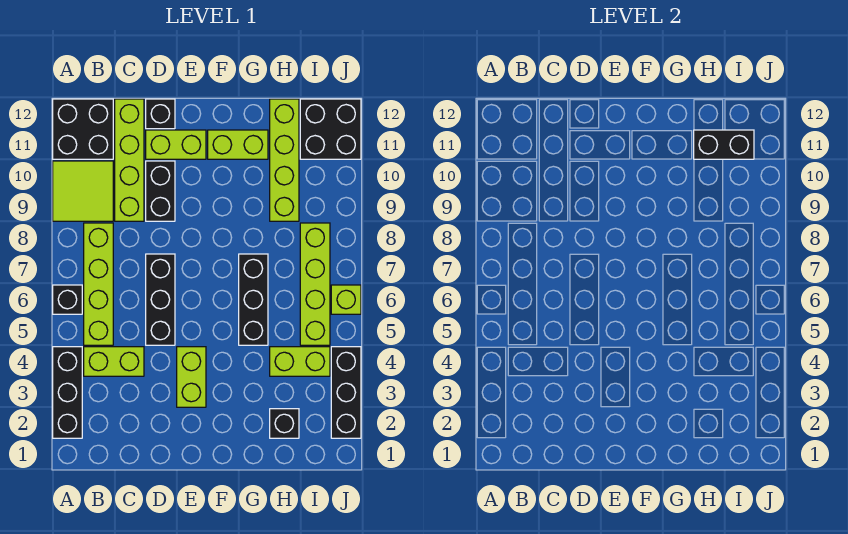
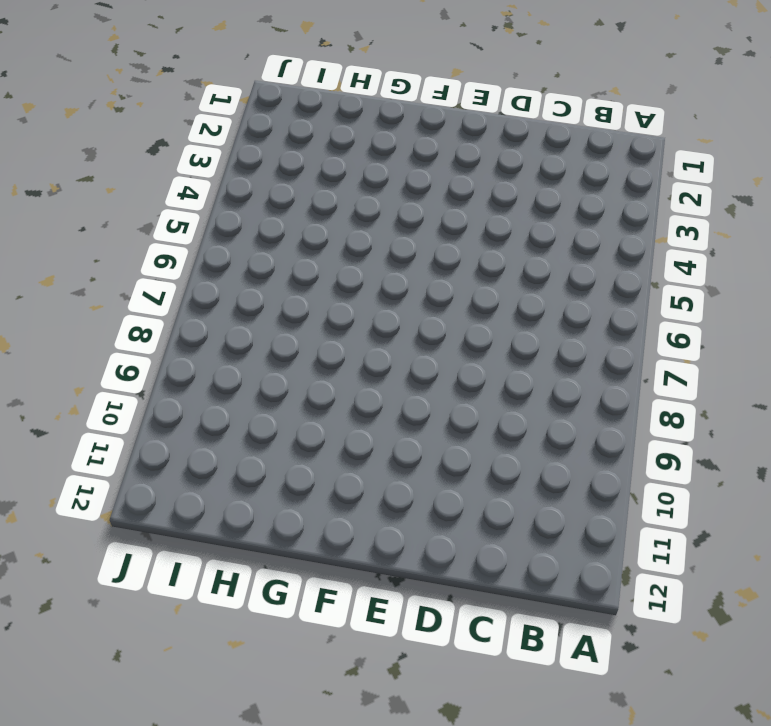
none -> black brick A2:A4 level 1
none -> black brick A6 level 1
none -> lime tile A9:B10 level 1

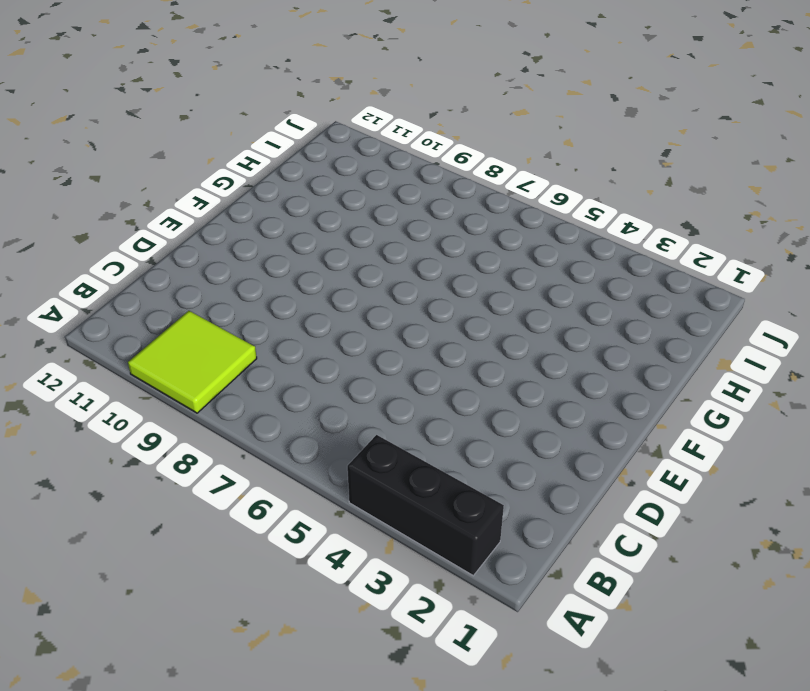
none -> black brick A6 level 1
none -> black brick A11:B12 level 1
none -> lime brick B4:C4 level 1

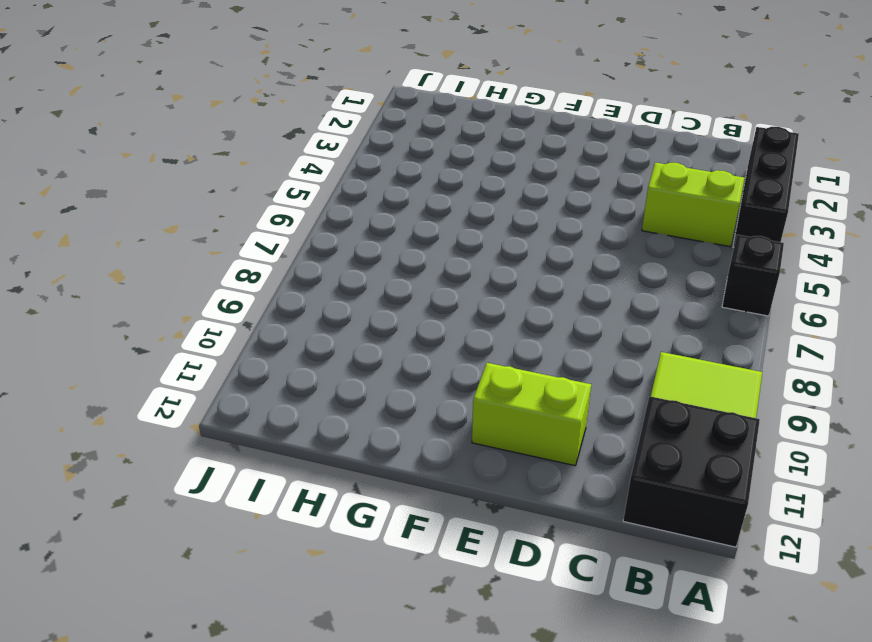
none -> lime brick B5:B8 level 1
none -> lime brick C9:C12 level 1
none -> black brick D5:D7 level 1

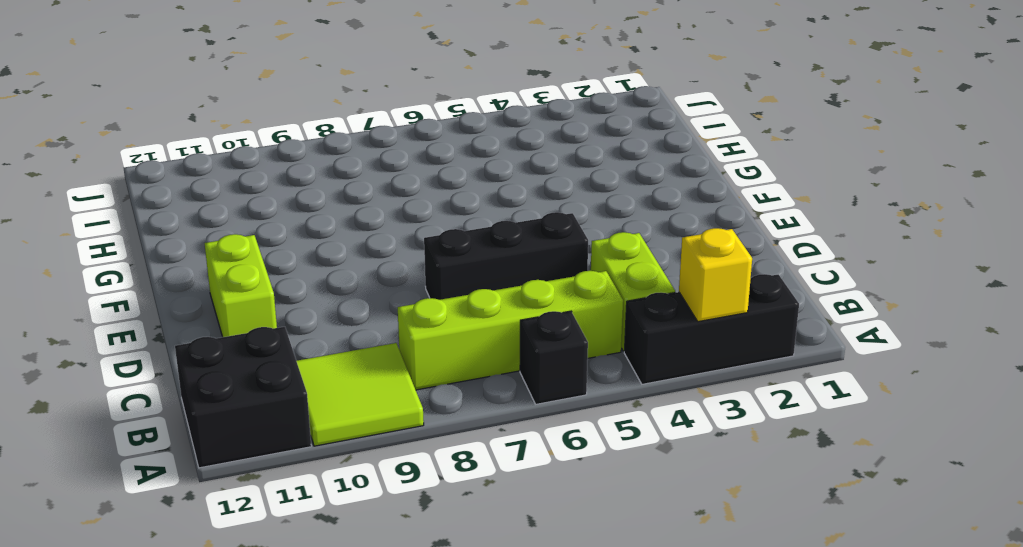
yellow brick A3 level 2 -> none
none -> lime brick C9:C12 level 1
none -> black brick D9:D10 level 1
none -> black brick D12 level 1

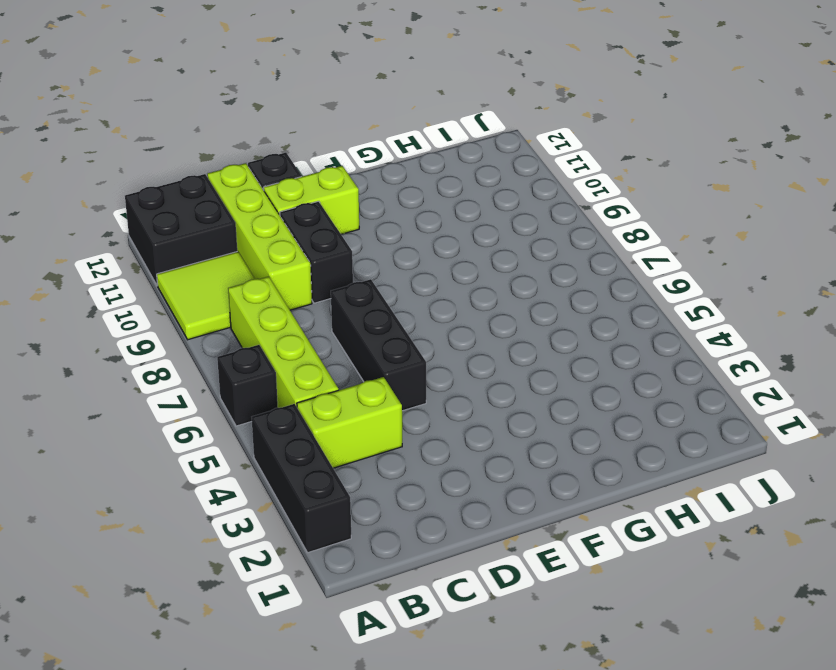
none -> lime brick E3:E4 level 1
none -> lime brick F11:G11 level 1
none -> black brick G5:G7 level 1

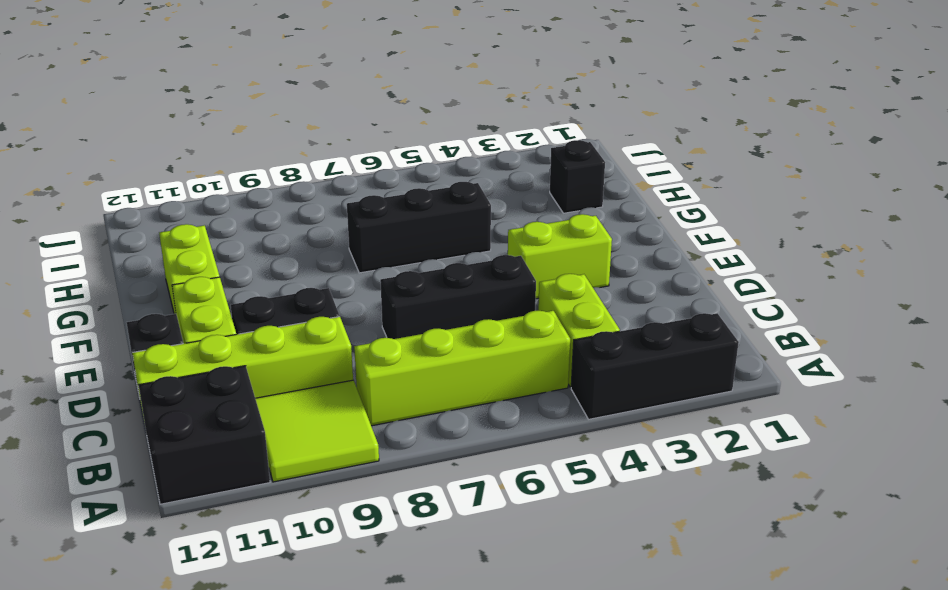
none -> black brick A6 level 1
none -> lime brick H4:I4 level 1
none -> lime brick H9:H12 level 1

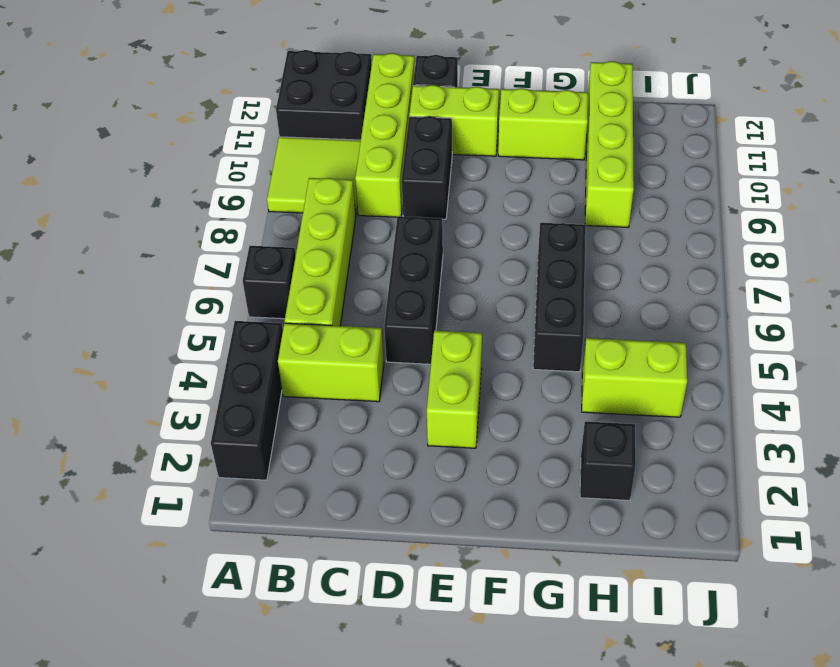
none -> lime brick I5:I8 level 1
none -> black brick I11:J12 level 1
none -> black brick J2:J4 level 1

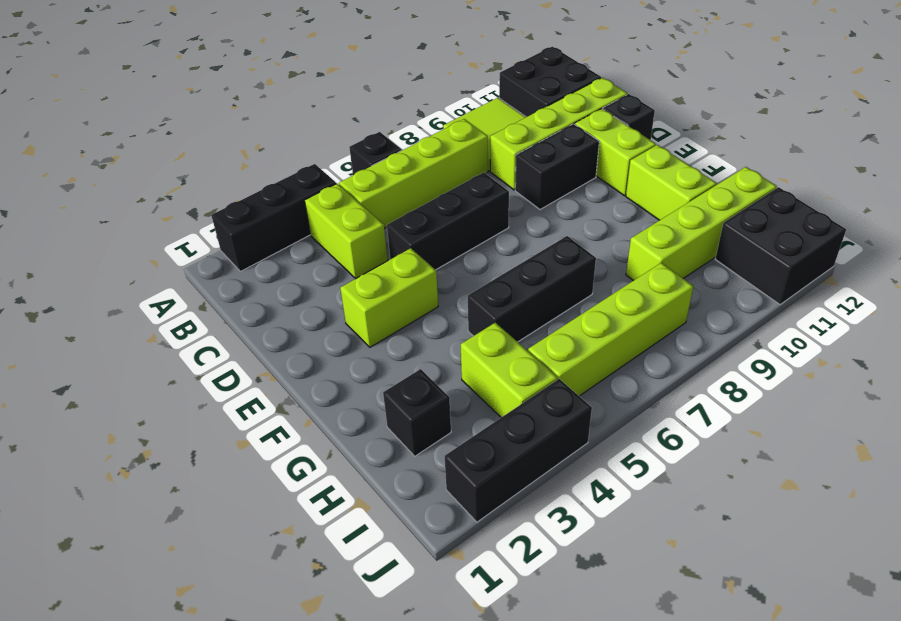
none -> lime brick J6 level 1
none -> black brick H11:I11 level 2

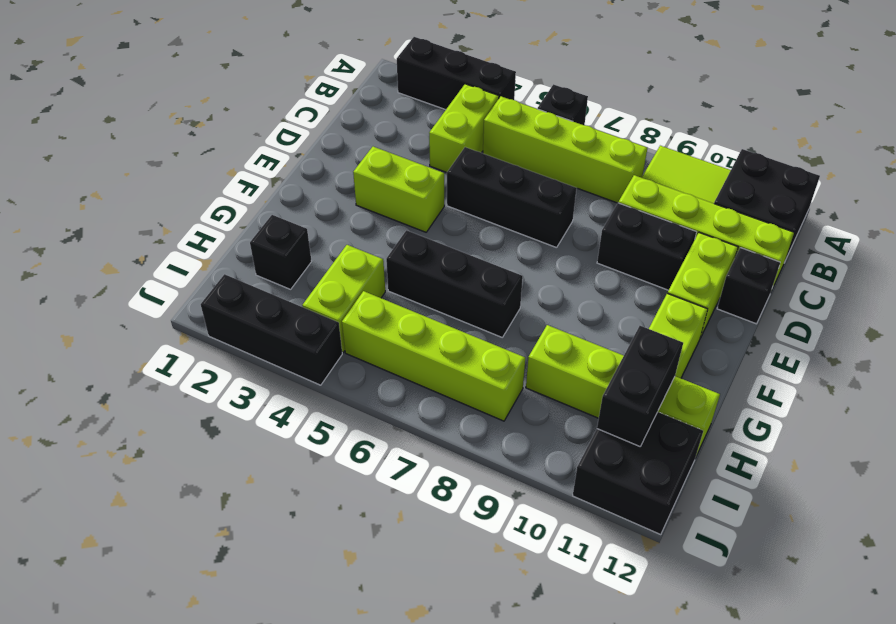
none -> lime brick J6 level 1

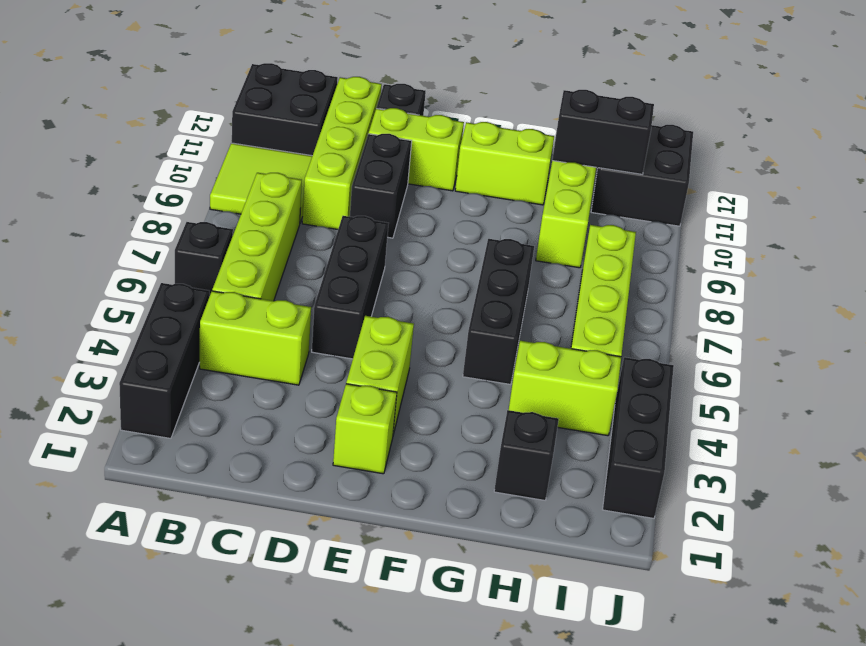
lime brick E2 level 1 -> lime brick J6 level 1

